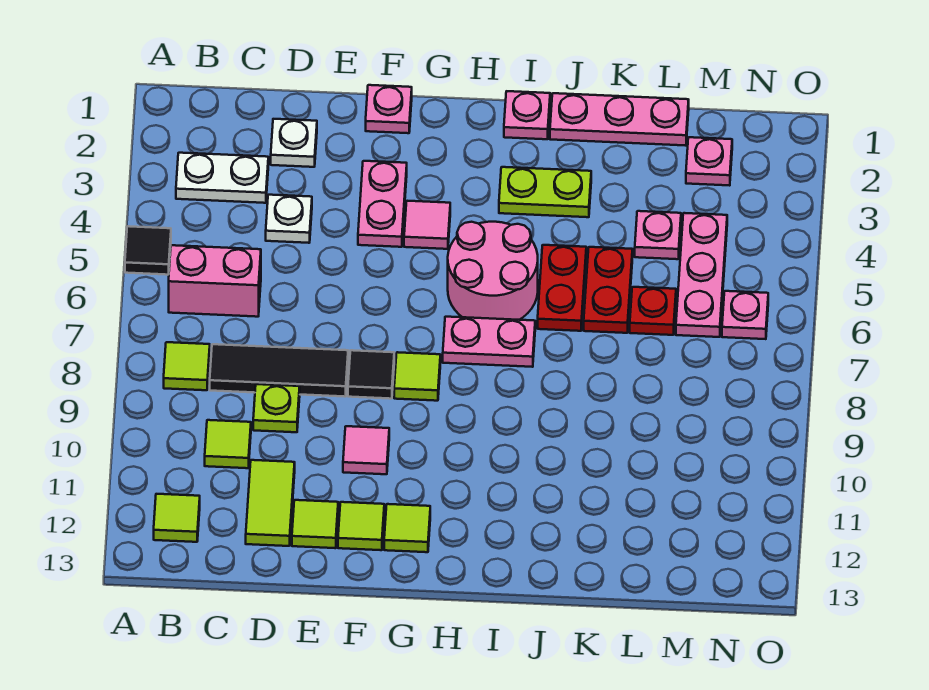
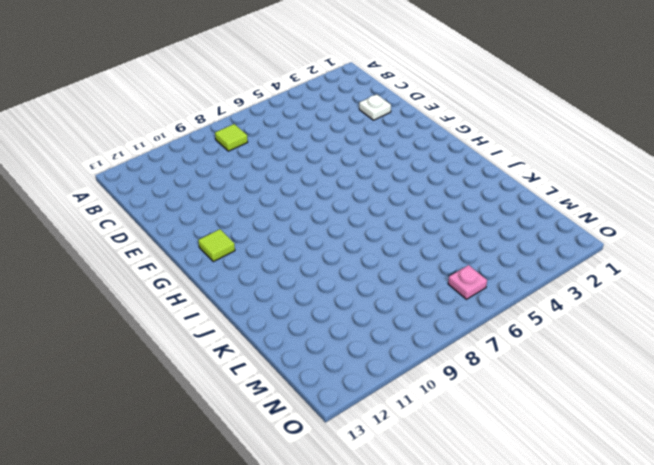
none -> black tile A5 level 1
none -> white plate B3:C3 level 1
none -> pink brick B6:C6 level 1
none -> lime tile B12 level 1

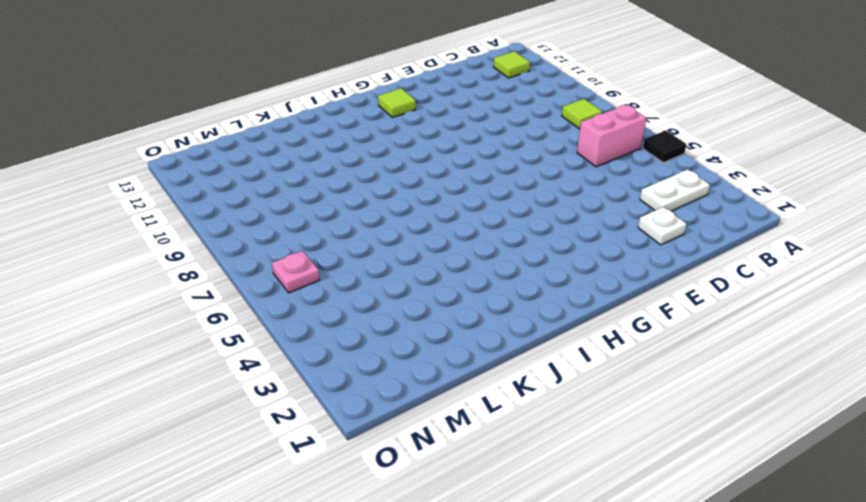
none -> black tile C8:E8 level 1
none -> lime tile C10 level 1
none -> white plate D4 level 1
none -> lime plate D9 level 1

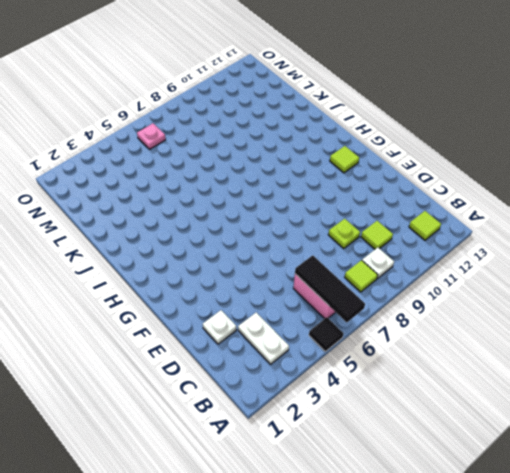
black tile A6:C6 level 2 -> black tile C8:E8 level 1
white plate B9 level 1 -> white plate D4 level 1
none -> lime tile D11:D12 level 1
none -> lime tile E12 level 1
none -> pink plate F1 level 1
none -> pink plate F3:F4 level 1

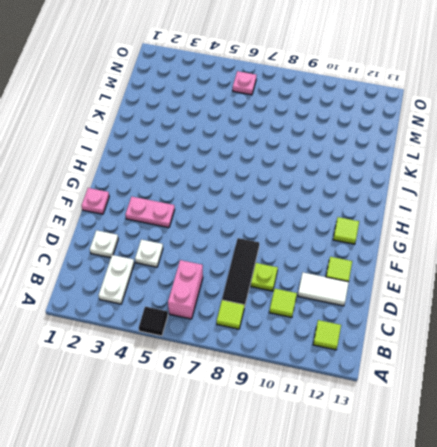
white tile D11:D12 level 1 -> lime tile D11:D12 level 1
none -> black tile F8 level 1
none -> pink tile F10 level 1
none -> lime tile F12 level 1
none -> pink tile G4 level 1

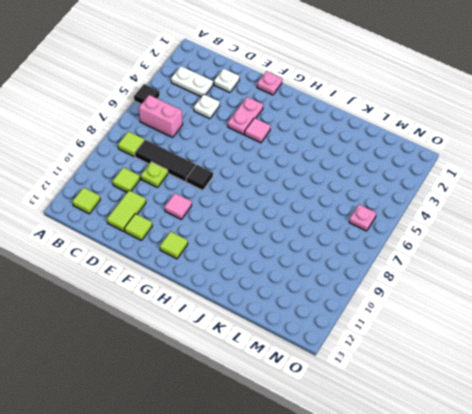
none -> lime tile F12 level 1
none -> lime tile G8 level 1
none -> pink round brick H5:I6 level 1
none -> pink plate H7:I7 level 1

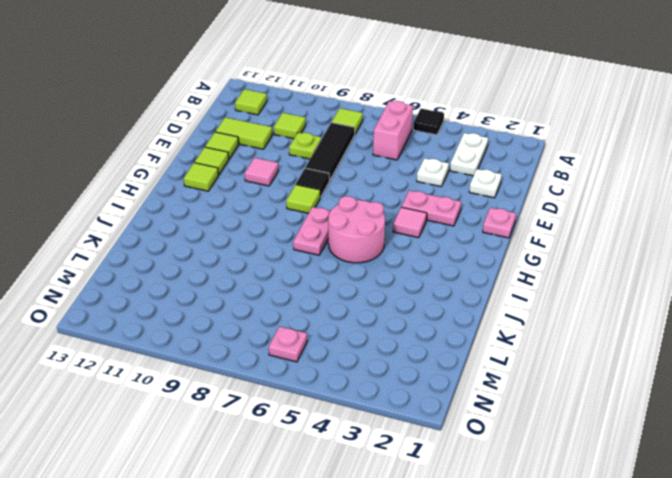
none -> pink plate I1 level 1
none -> lime plate I3:J3 level 1
none -> pink plate J1:L1 level 1
none -> red plate J5:J6 level 1

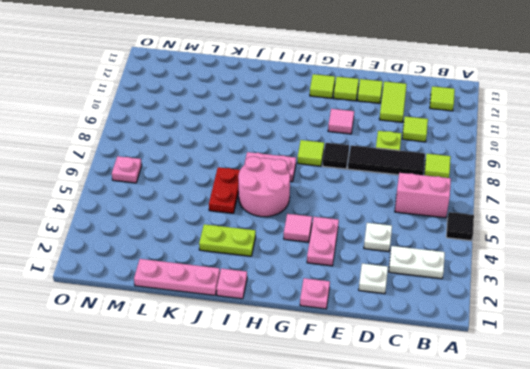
none -> red plate K5:K6 level 1
none -> pink plate L4 level 1
none -> red plate L6 level 1
none -> pink plate M2 level 1

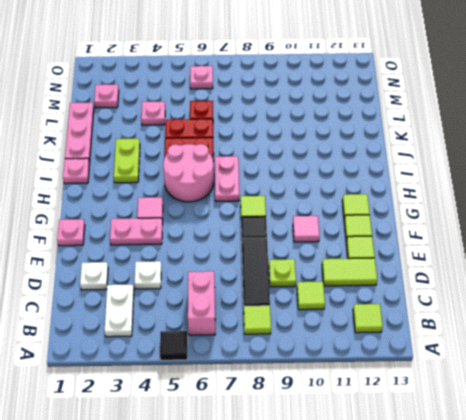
none -> pink plate M4:M6 level 1

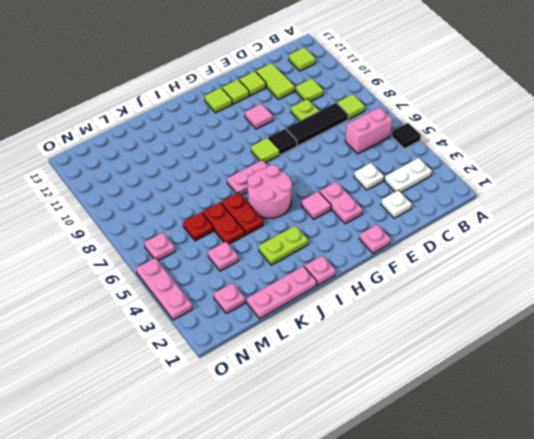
pink plate O3:O5 level 1 -> pink plate M4:M6 level 1

